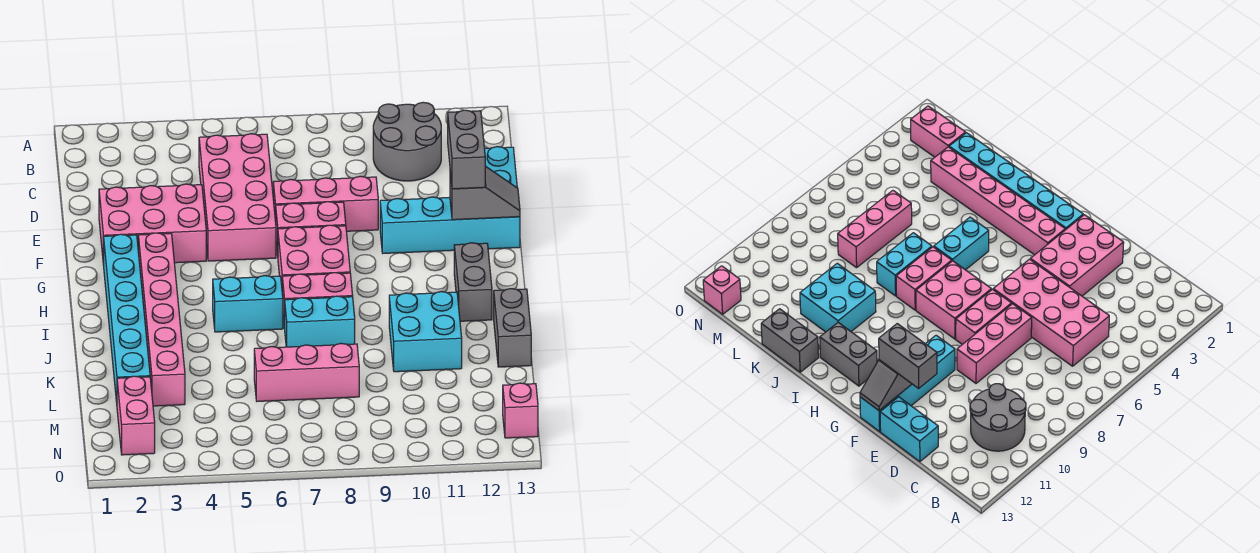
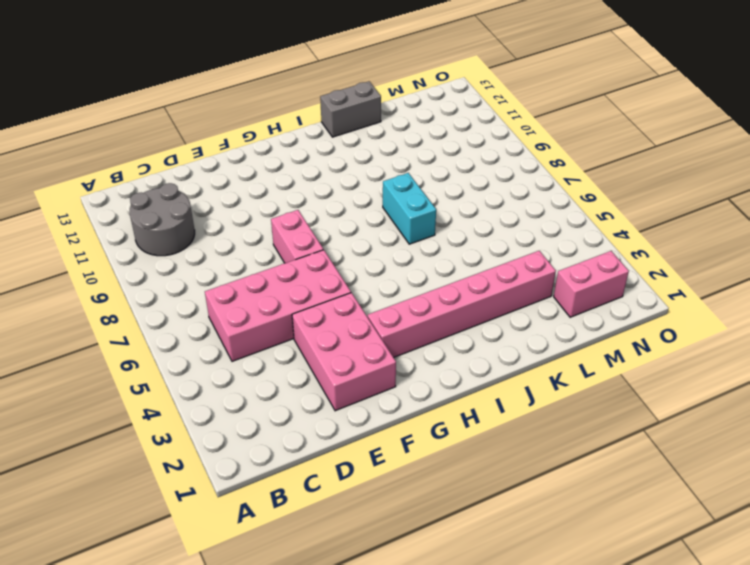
none -> cyan brick D13:E13 level 1
none -> pink brick E7:E9 level 1
none -> cyan brick F10:F13 level 1

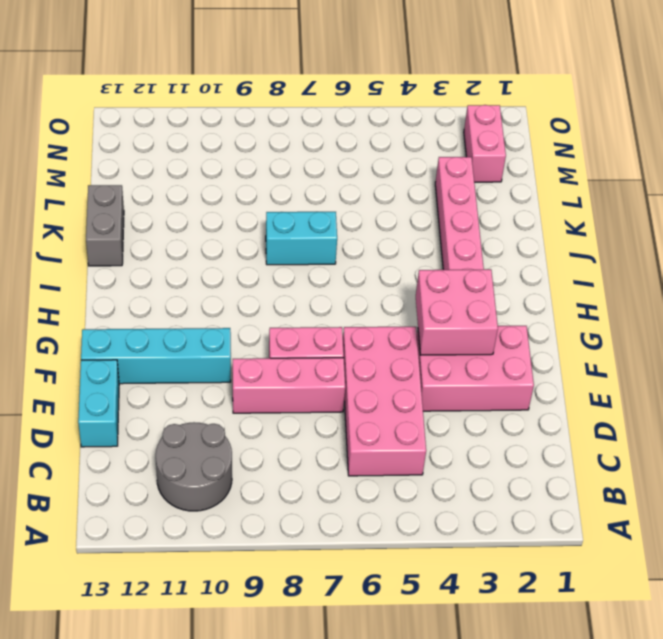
pink brick F3:G4 level 2 -> pink brick G7:H8 level 1
none -> cyan brick G2:L2 level 1
none -> grey brick H12:I12 level 1
none -> cyan brick I5:I6 level 1

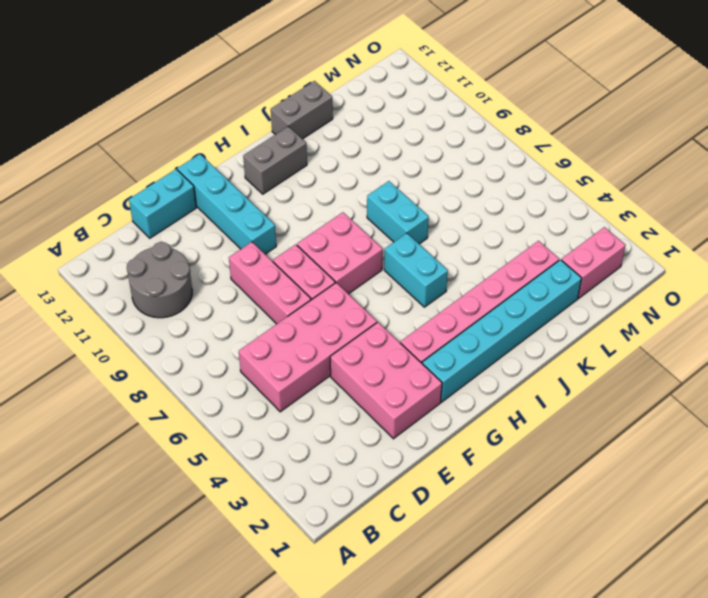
none -> pink brick I7:I8 level 1
none -> cyan brick J10:K11 level 1
none -> pink brick L6:L8 level 1

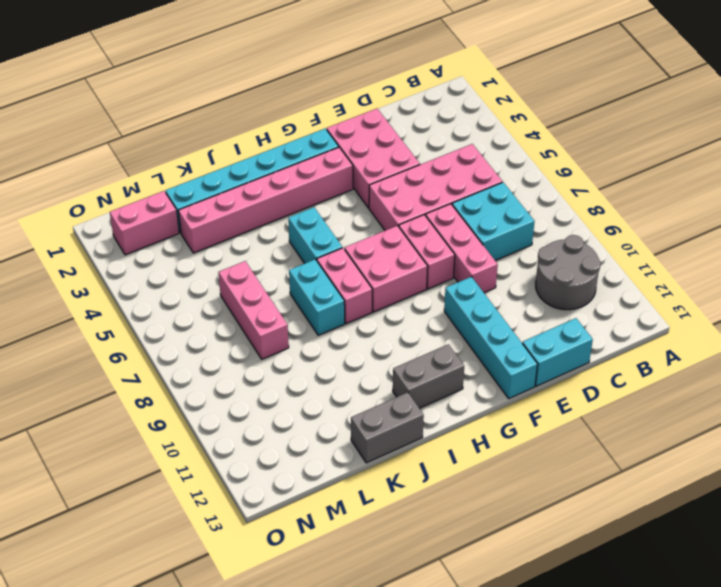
cyan brick C7:D8 level 1 -> cyan brick J10:K11 level 1
none -> pink brick N13 level 1
none -> grey slope F12:F13 level 2 top 12
none -> grey brick E12:F12 level 3

